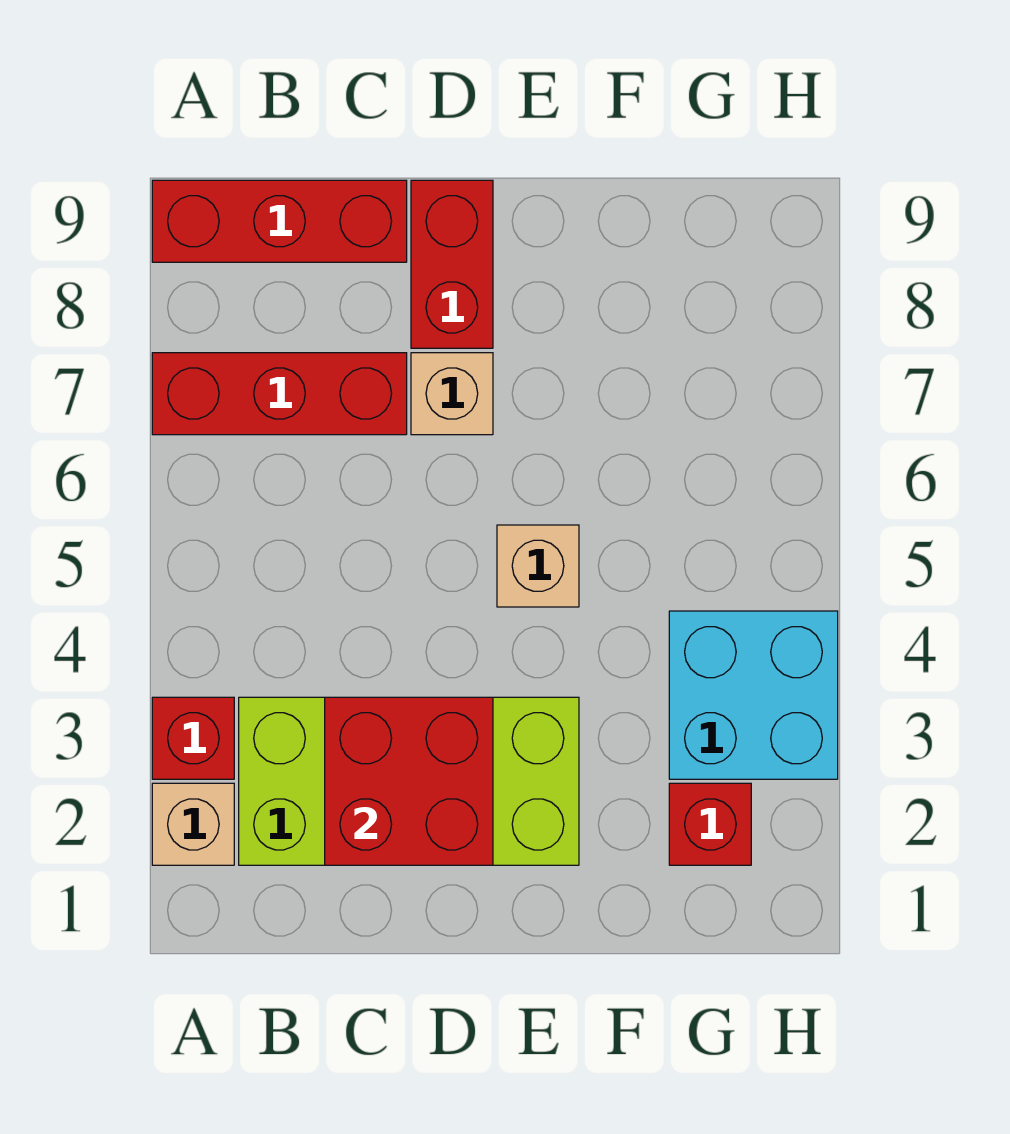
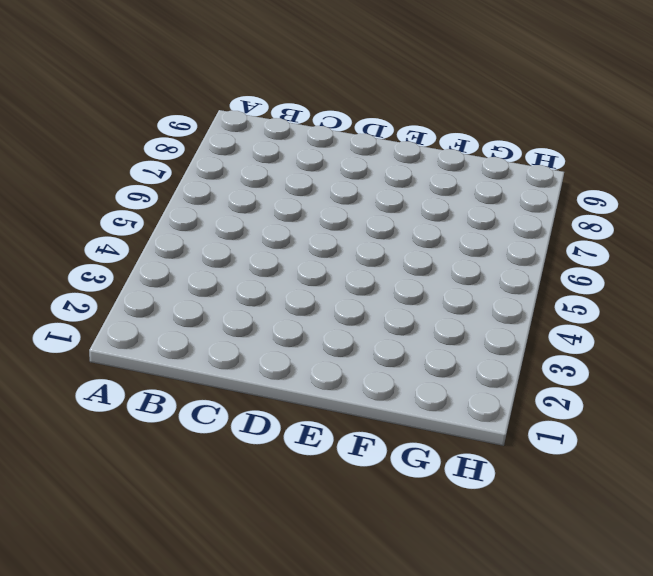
none -> tan brick A2 level 1
none -> red brick A3 level 1

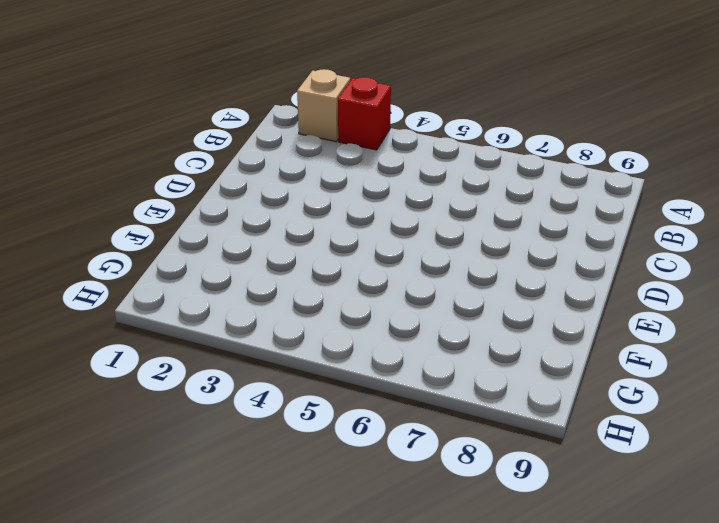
none -> red brick A7:C7 level 1
none -> red brick A9:C9 level 1

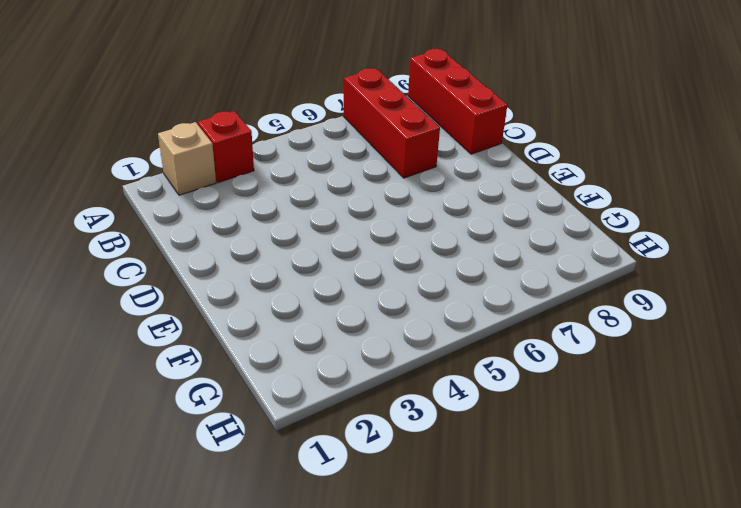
none -> lime brick B2:E3 level 1
none -> tan brick D7 level 1

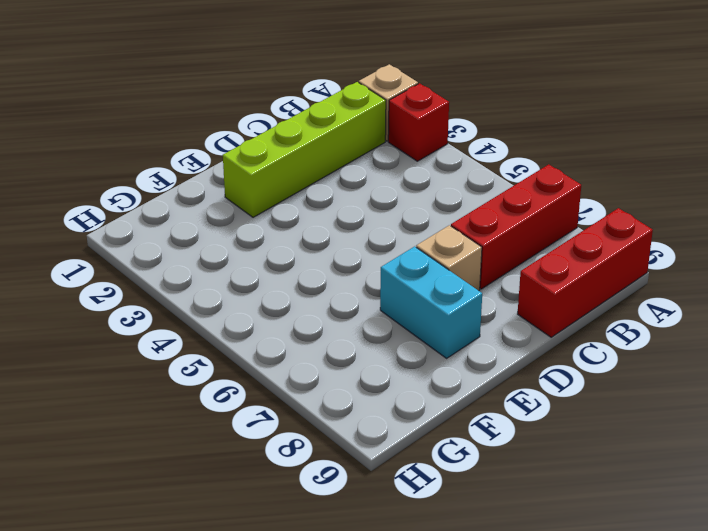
lime brick B2:E2 level 1 -> lime brick B2:E3 level 1
cyan brick E7:E8 level 1 -> none
none -> red brick D8:D9 level 1
none -> tan brick E5 level 1

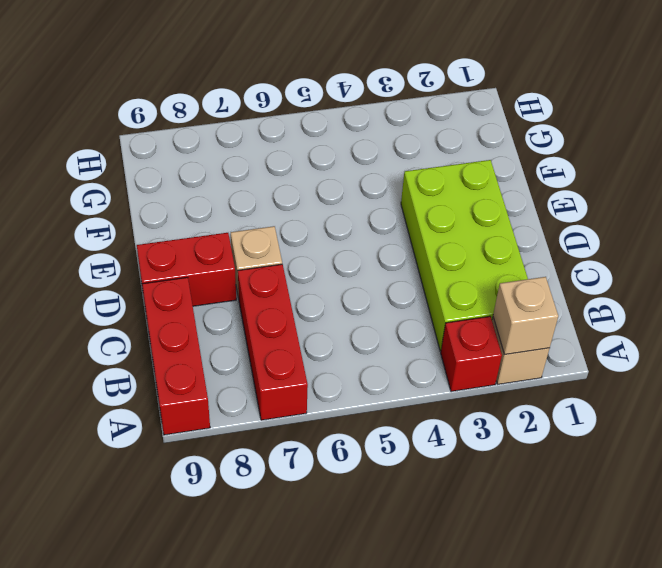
tan brick A2 level 2 -> tan brick E5 level 1
none -> red brick G2 level 1
none -> cyan brick G3:H4 level 1

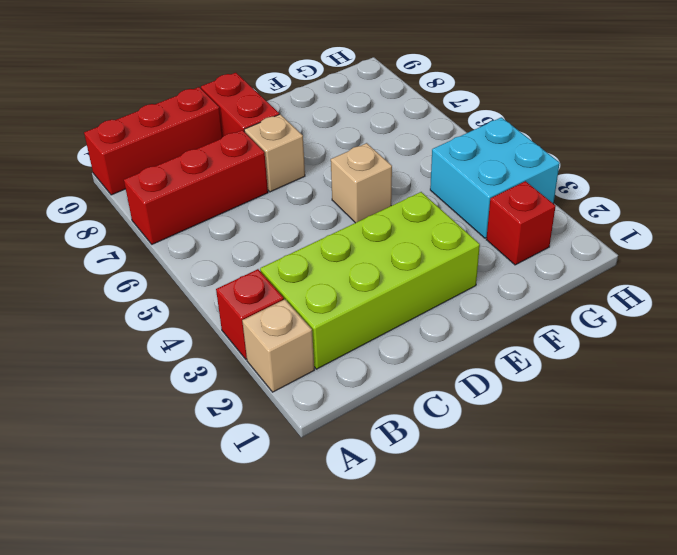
none -> red brick C2:D3 level 2

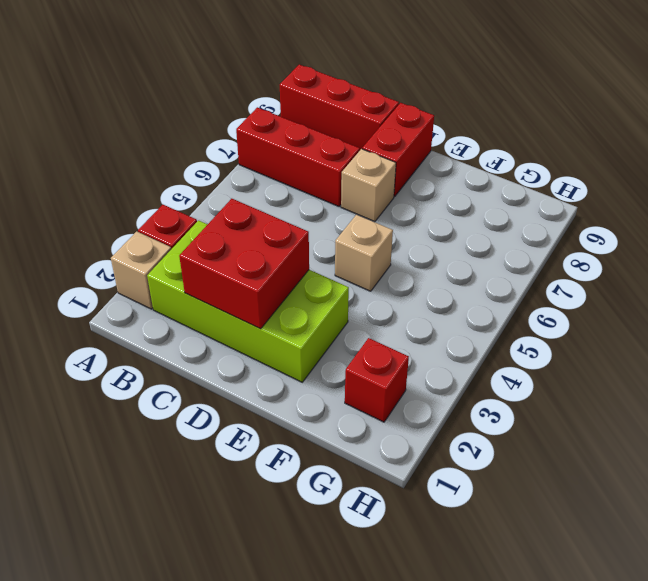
none -> cyan brick G3:H4 level 1

